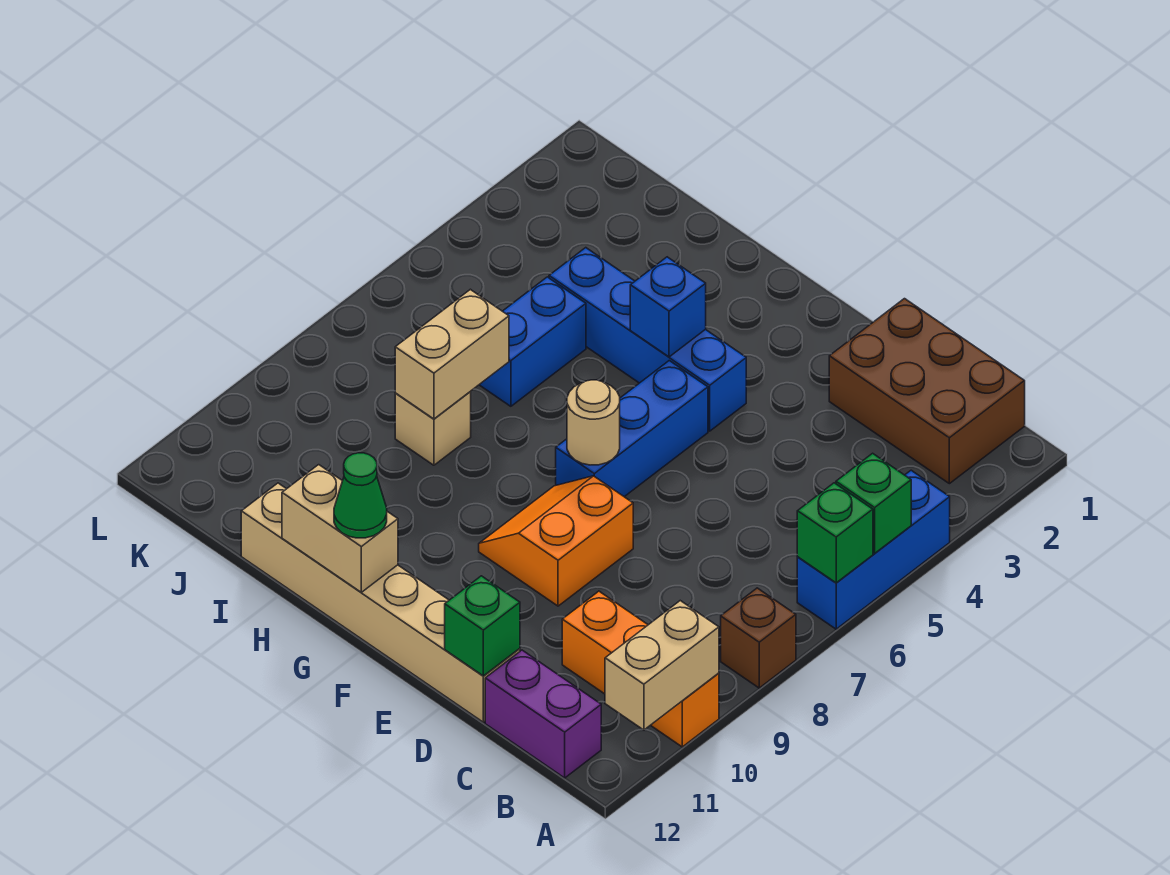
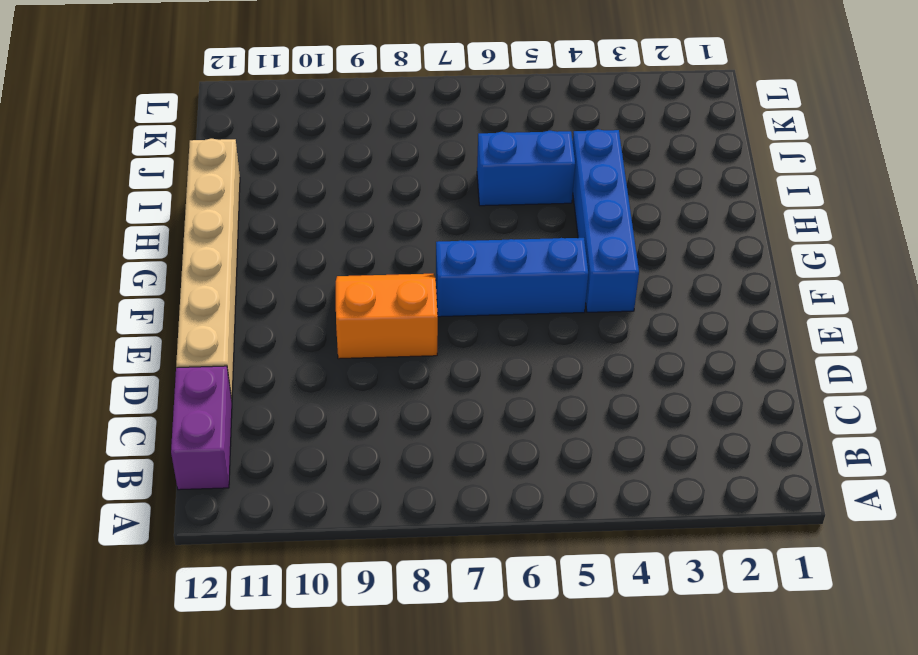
none -> blue brick A4:A6 level 1
none -> brown brick A8 level 1
none -> orange brick A10:C10 level 1

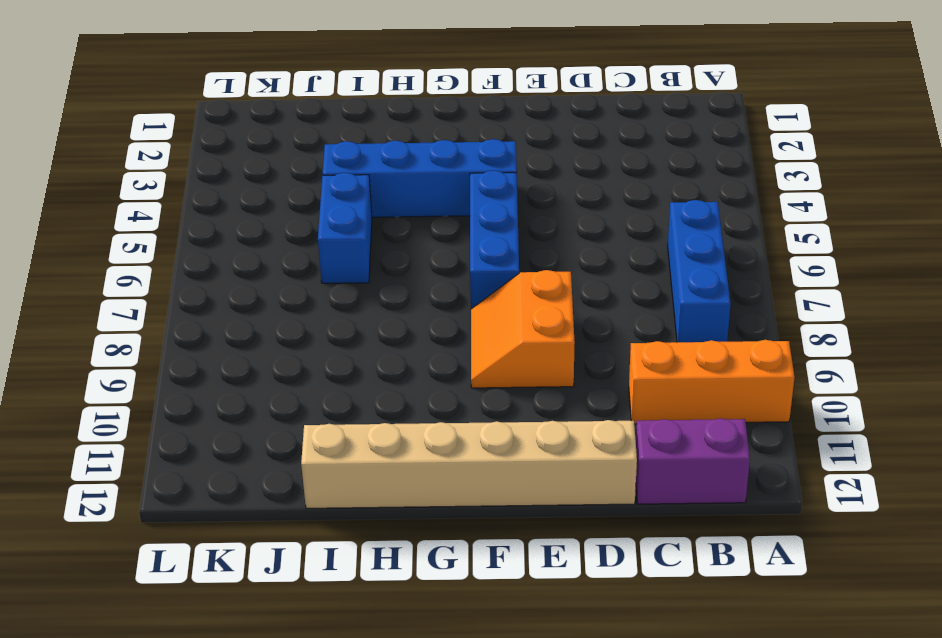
blue brick B6:B8 level 1 -> blue brick A4:A6 level 1
none -> brown brick A8 level 1
none -> brown brick B1:D2 level 1
none -> tan brick I8 level 1

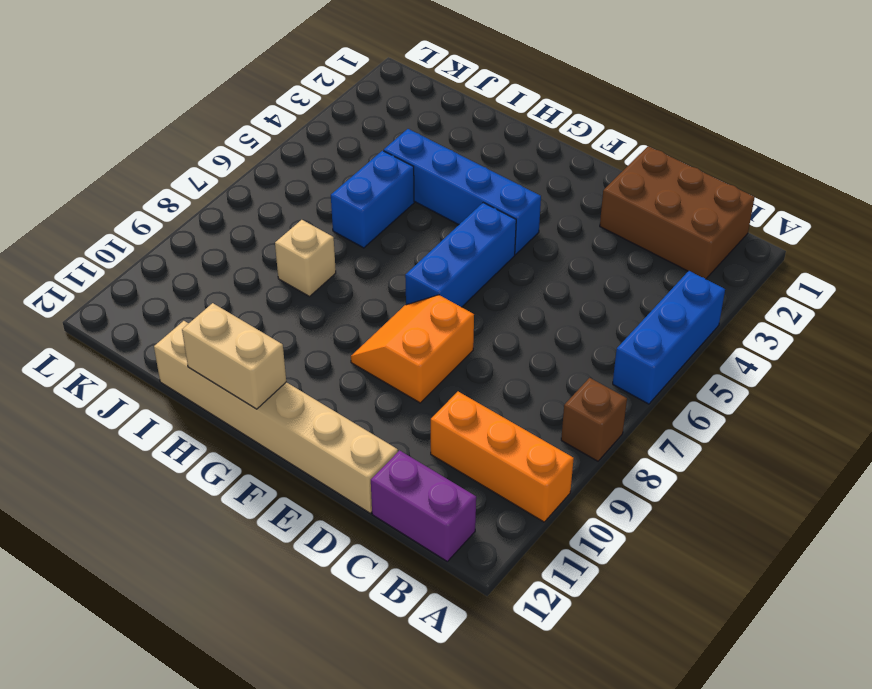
none -> green brick A5 level 2
none -> green brick A6 level 2
none -> tan brick A10:A11 level 2

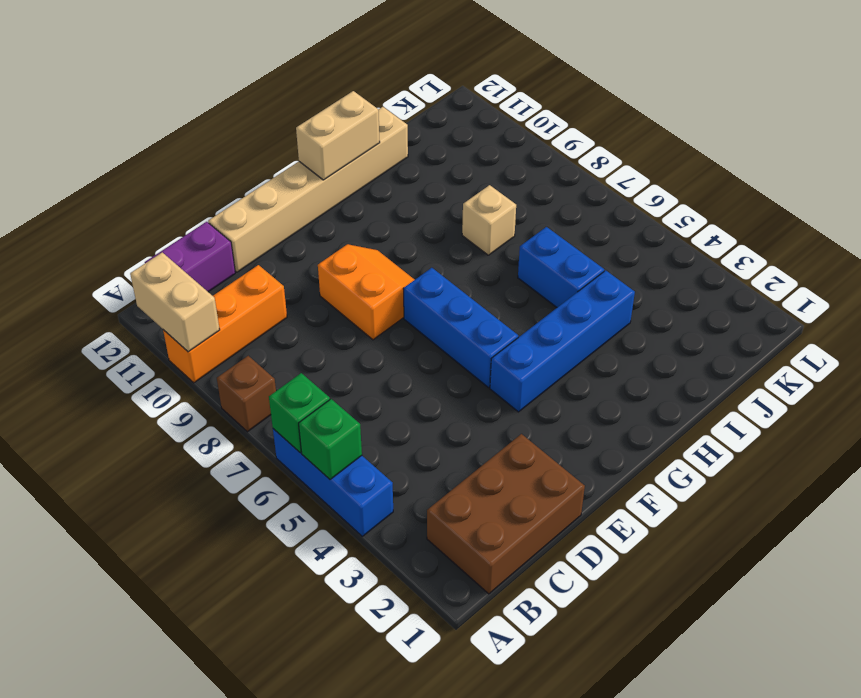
none -> green brick D12 level 2
none -> tan round brick F7 level 2
none -> blue brick G4 level 2

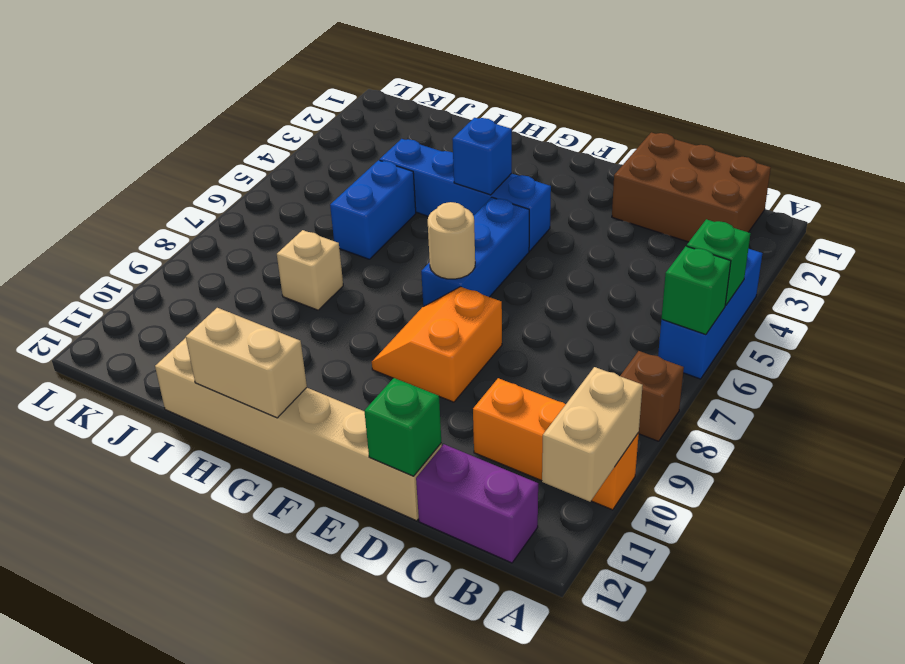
none -> tan brick I7:I8 level 2
none -> green cone G12 level 3

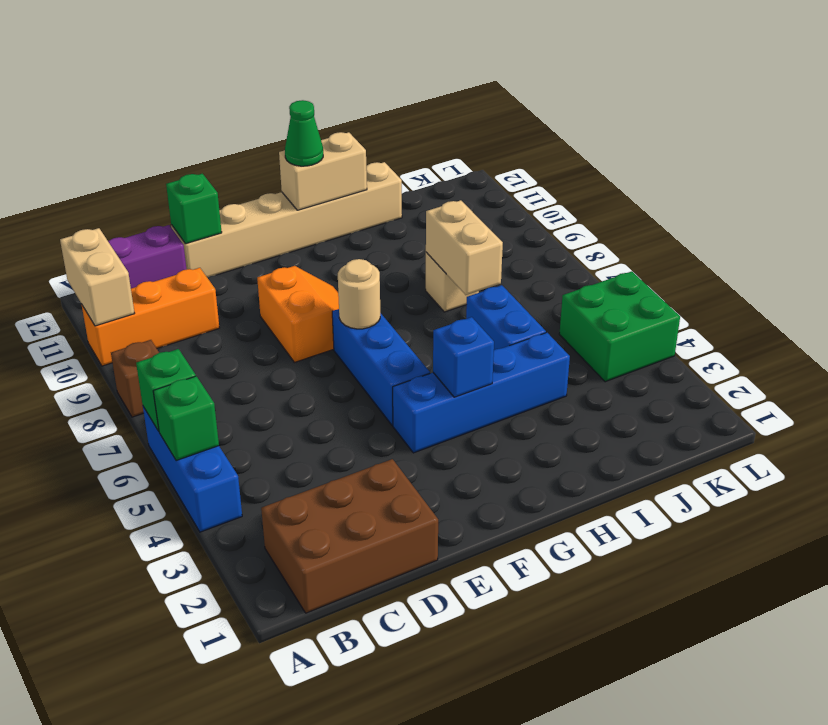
green brick K4:L5 level 1 -> none

